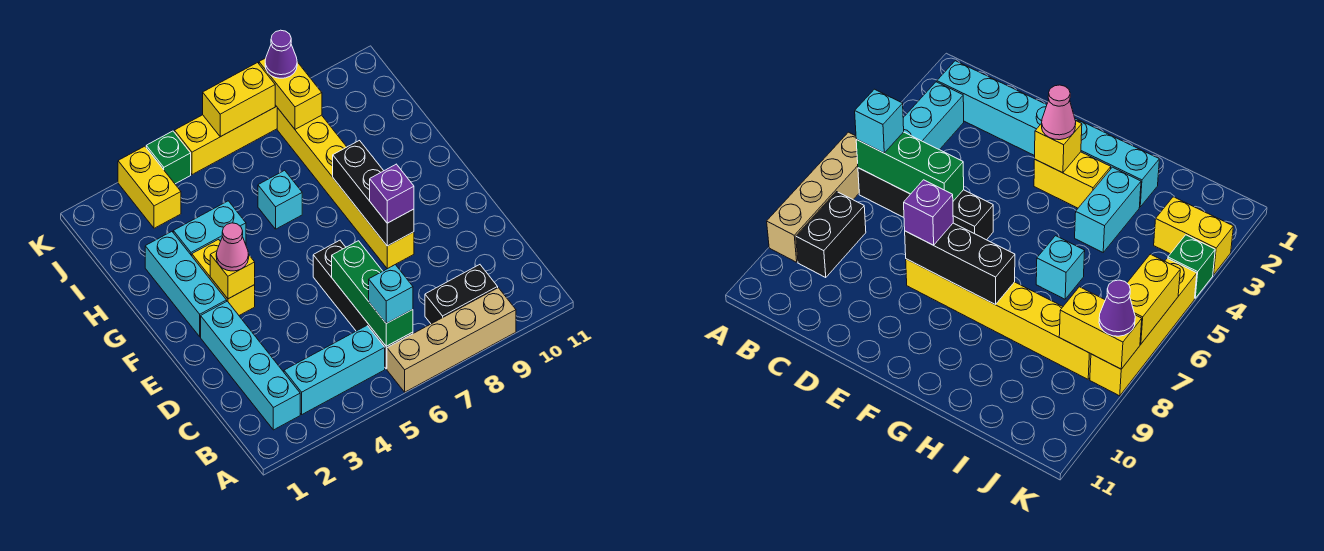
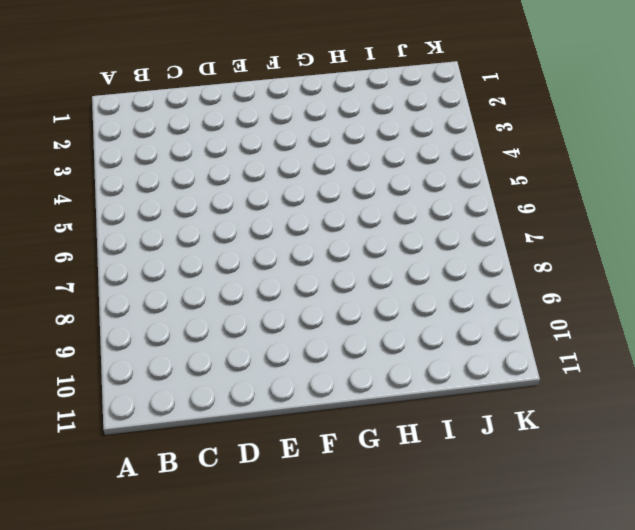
none -> tan brick A6:A9 level 1
none -> cyan brick B2:E2 level 1
none -> cyan brick B3:B5 level 1

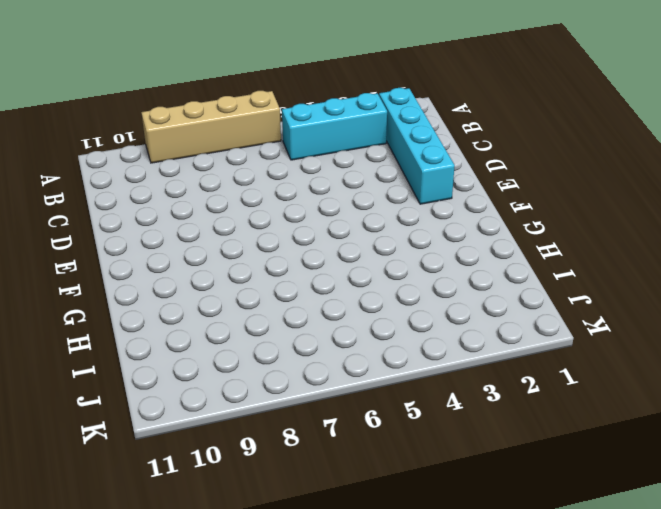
none -> black brick B6:E6 level 1
none -> black brick B8:B9 level 1
none -> yellow brick E8:J8 level 1

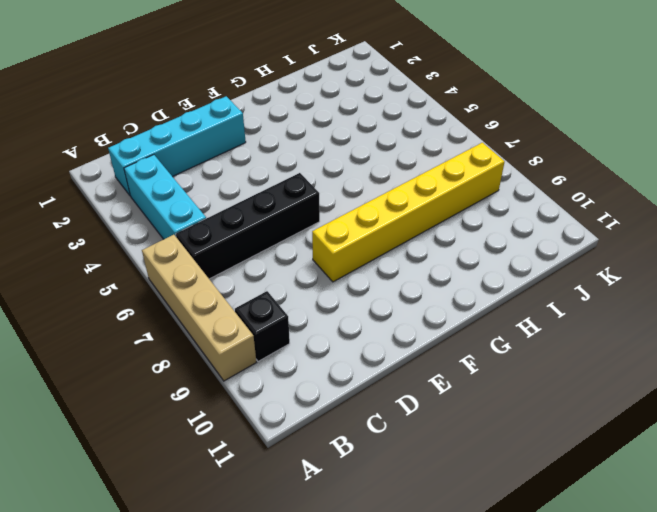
black brick B9 level 1 -> black brick B8:B9 level 1
none -> cyan brick F2:H2 level 1
none -> yellow brick F3:G3 level 1
none -> cyan brick H3:H4 level 1

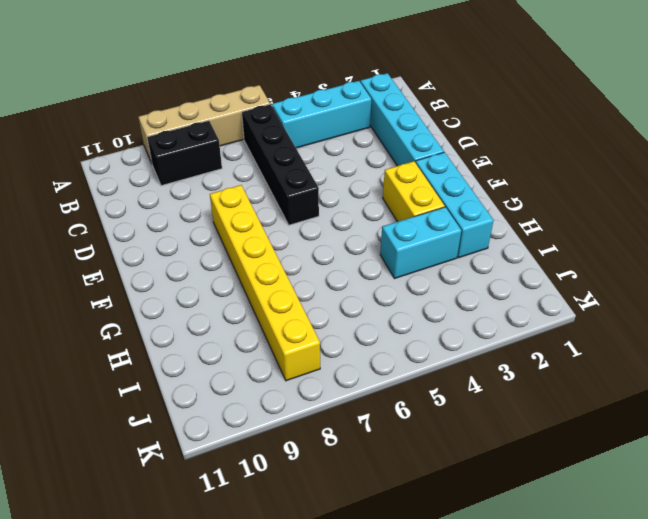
none -> cyan brick H6 level 1
none -> yellow brick J3:K3 level 1
none -> green brick K4 level 1

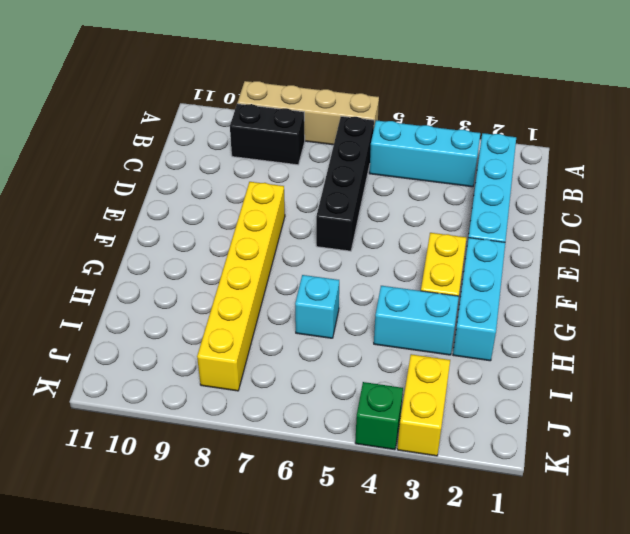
none -> yellow brick K5:K8 level 1
none -> green brick B6:D6 level 2
none -> black brick E8:G8 level 2

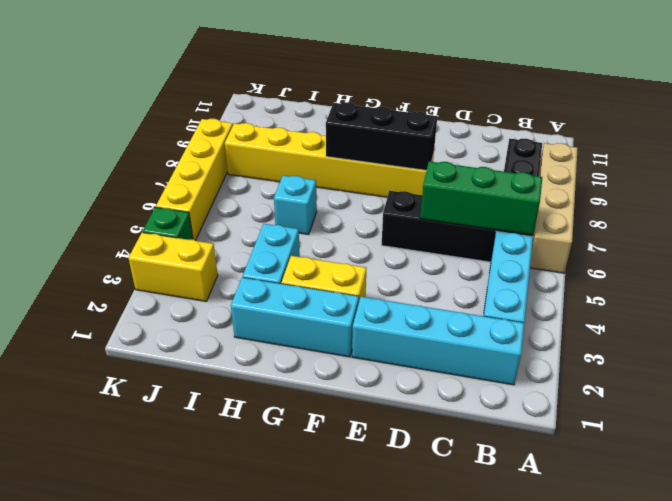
none -> yellow brick F3 level 2
none -> yellow brick J8:K8 level 2
none -> yellow brick K6:K7 level 2

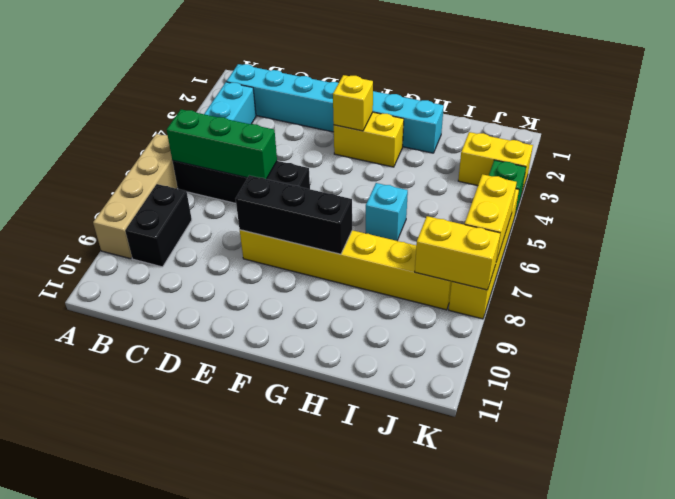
none -> cyan brick H3:H4 level 1
none -> cyan brick B6 level 3
none -> purple brick E8 level 3

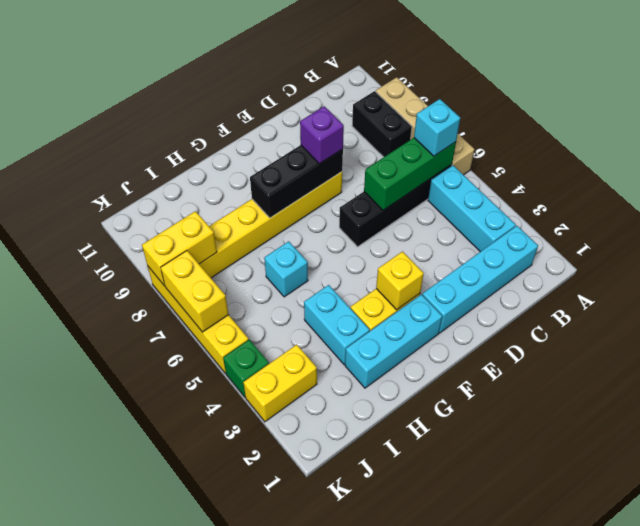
none -> pink cone F3 level 3
none -> purple cone K8 level 3

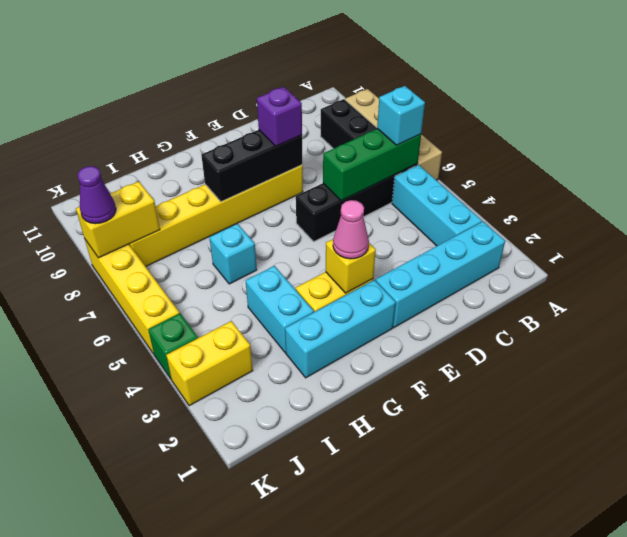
none -> yellow brick K6:K7 level 2

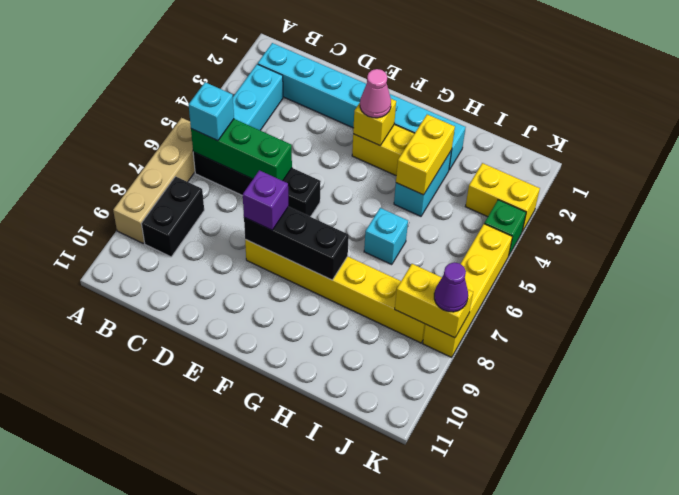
yellow brick H3:H4 level 2 -> yellow brick K6:K7 level 2

